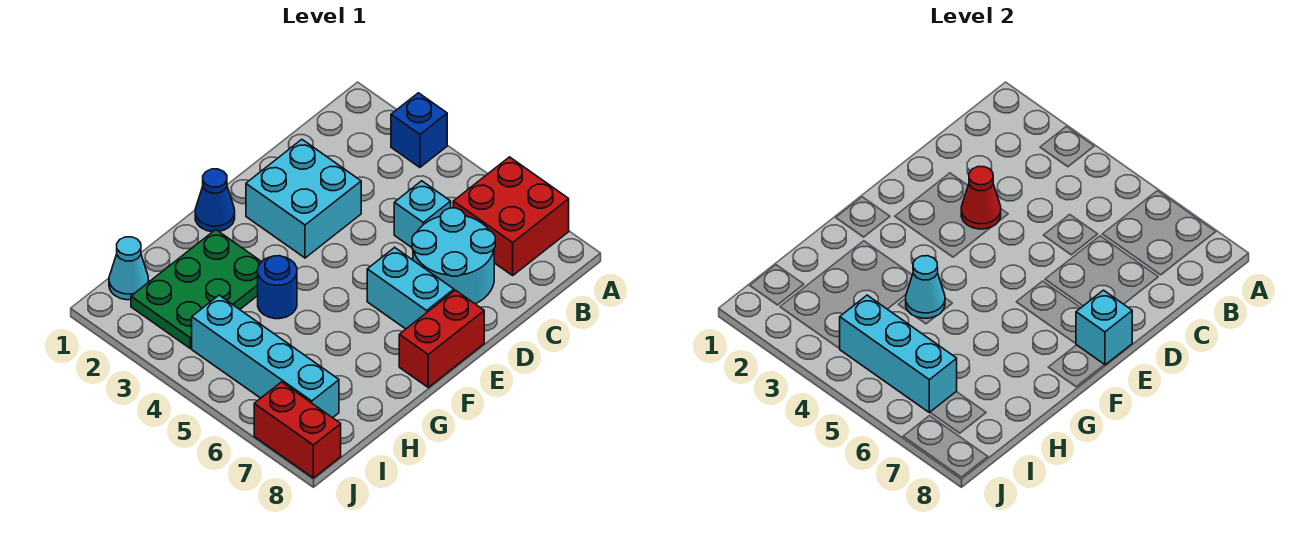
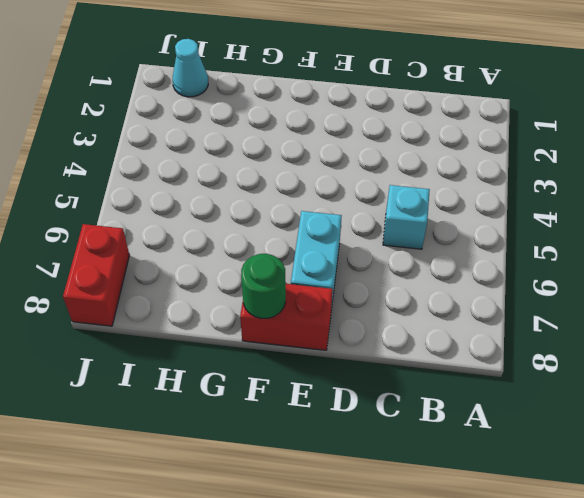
green round brick F8 level 2 -> none
none -> blue brick A3 level 1
none -> red brick A6:B7 level 1
none -> cyan round brick C6:D7 level 1

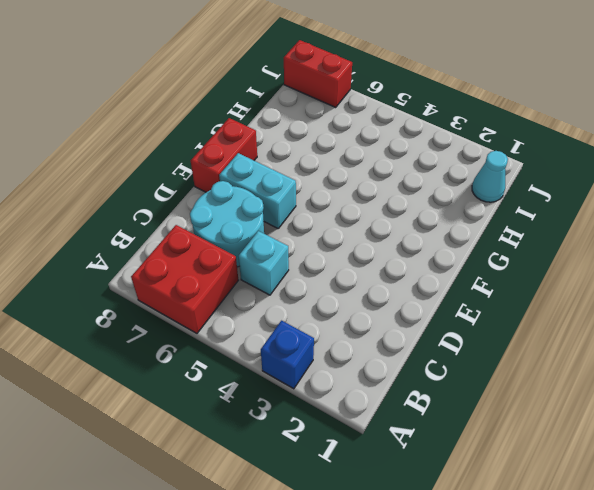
none -> cyan brick D2:E3 level 1
none -> blue cone F1 level 1
none -> green plate G2:I3 level 1

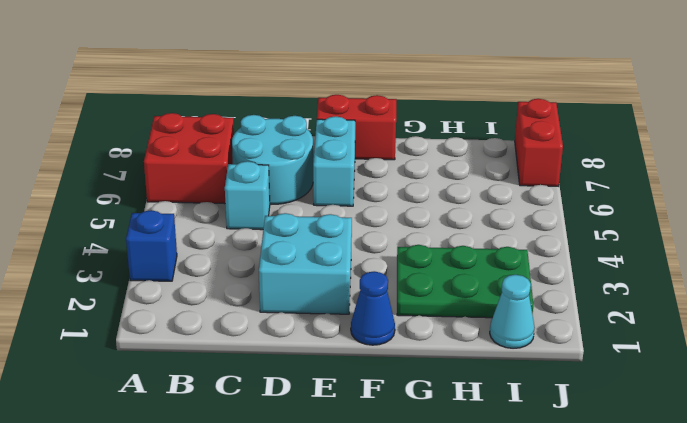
none -> blue round brick G4 level 1
none -> cyan brick I4:I7 level 1
none -> red cone D3 level 2

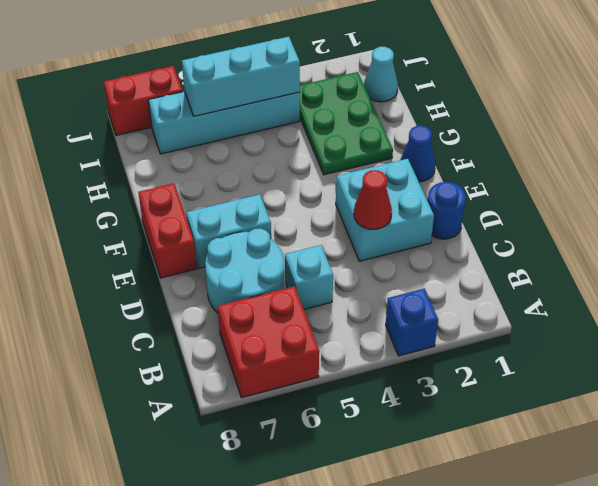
blue round brick D1 level 1 -> blue round brick G4 level 1
none -> cyan brick E8 level 2
none -> cyan cone G4 level 2

